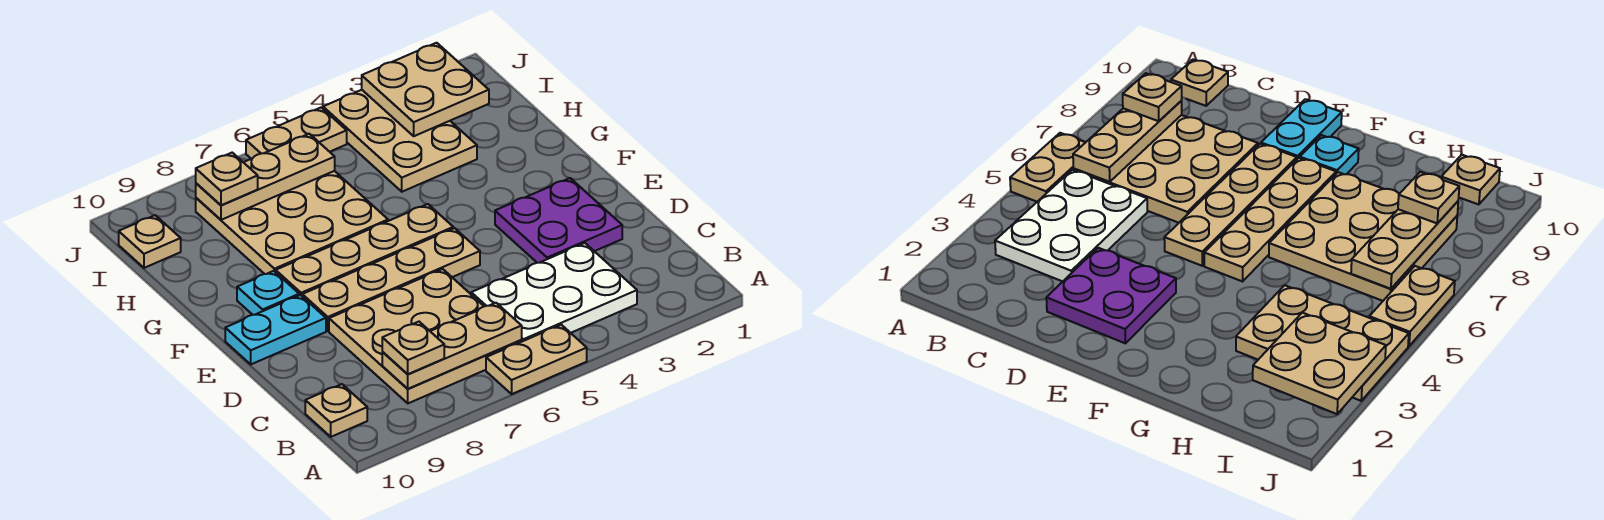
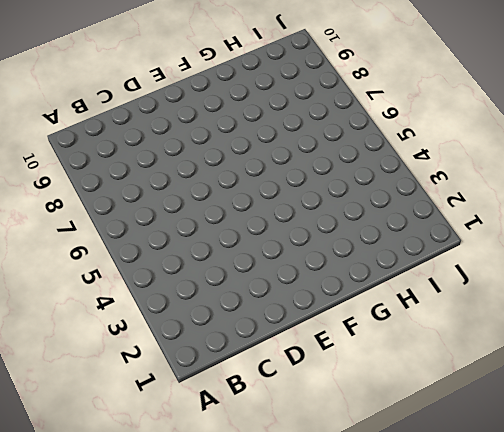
none -> tan plate A5:A6 level 1
none -> white plate B3:C5 level 1
none -> tan plate B6:D8 level 1

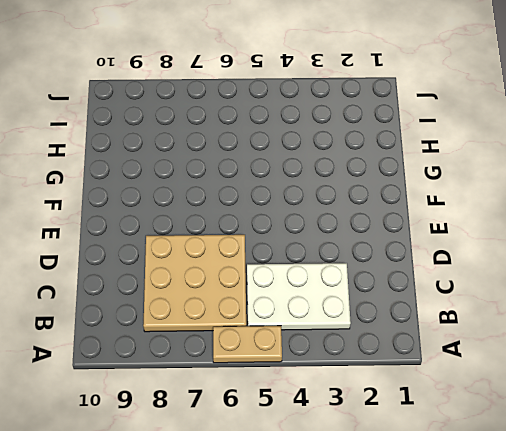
none -> tan plate B10 level 1
none -> purple plate D2:E3 level 1
none -> tan plate E5:E8 level 1

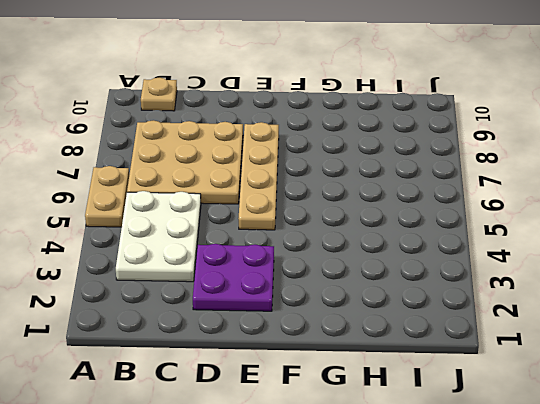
none -> cyan plate E9:E10 level 1
none -> tan plate F5:F8 level 1
none -> cyan plate F9 level 1

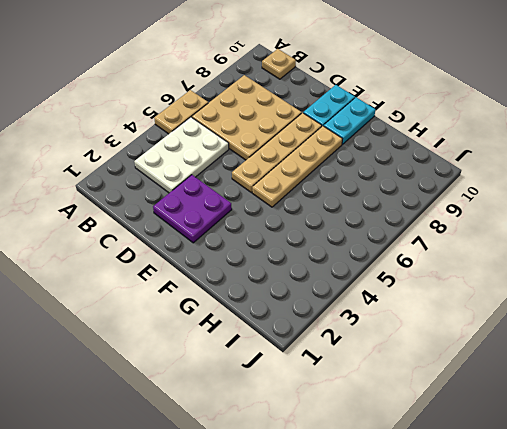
cyan plate F9:F10 level 1 -> cyan plate F9 level 1
none -> tan plate G6:I8 level 1
none -> tan plate H3:J4 level 1
none -> tan plate I10 level 1

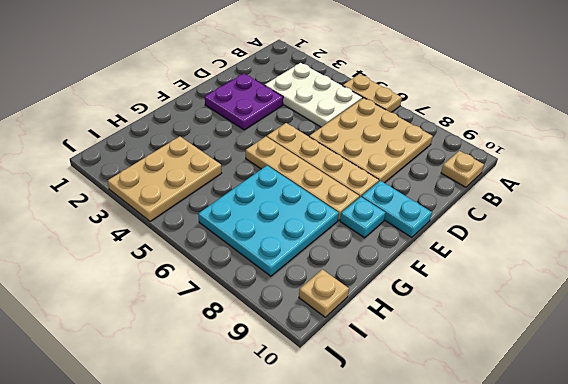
cyan plate G6:I8 level 1 -> tan plate G6:I8 level 1
none -> tan plate J5:J6 level 1
none -> tan plate B6:B8 level 2
none -> tan plate I2:J3 level 2

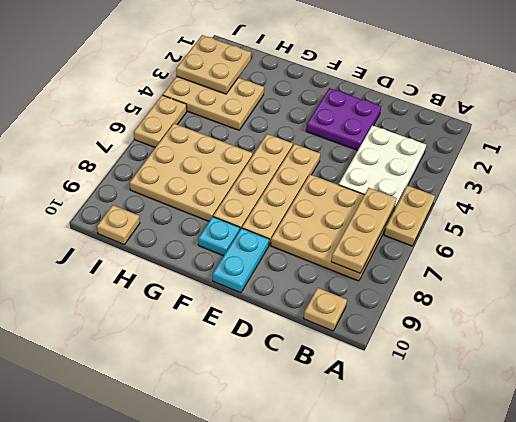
none -> tan plate I6:I8 level 2
none -> tan plate B8 level 3
none -> tan plate I8 level 3

